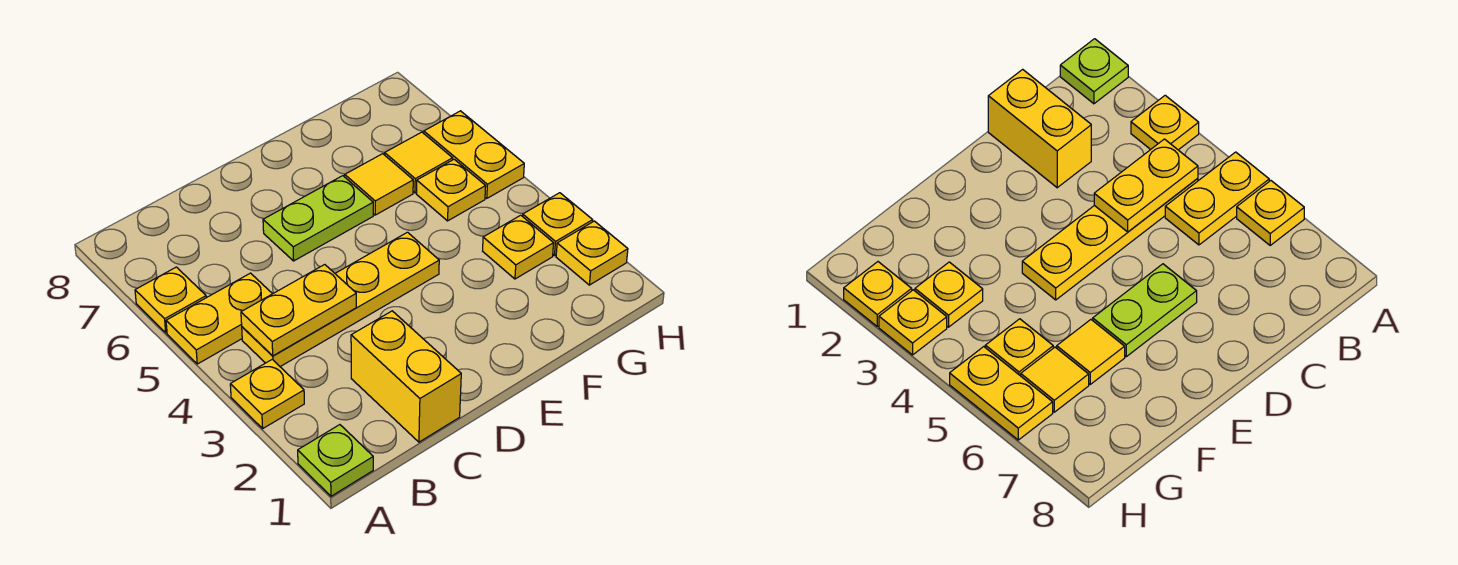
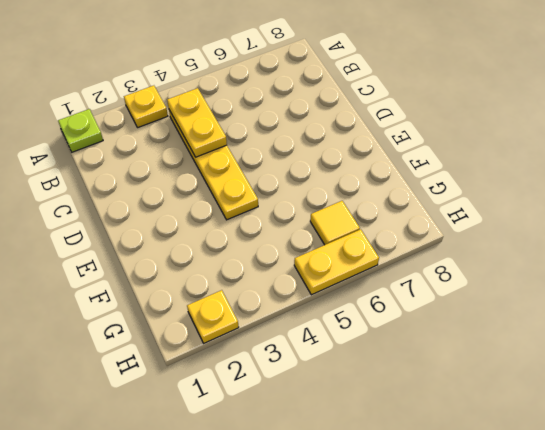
none -> yellow plate A5:B5 level 1
none -> yellow plate A6 level 1
none -> yellow brick C1:C2 level 1

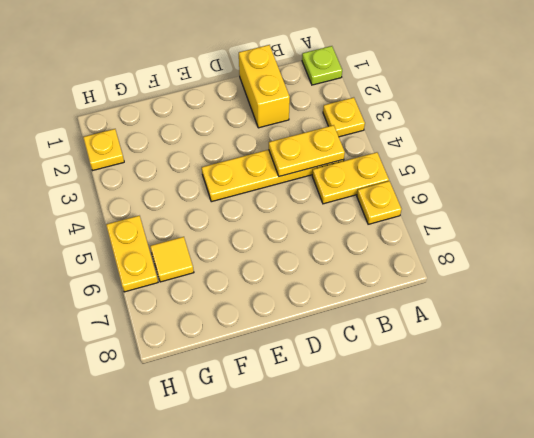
none -> lime plate D6:E6 level 1
none -> yellow tile F6 level 1
none -> yellow plate G3 level 1

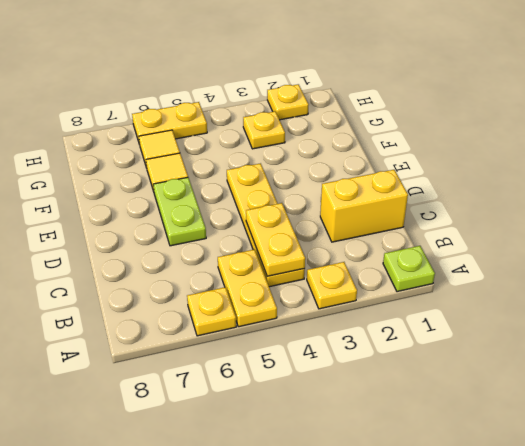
none -> yellow plate G5 level 1
none -> yellow plate H3 level 1

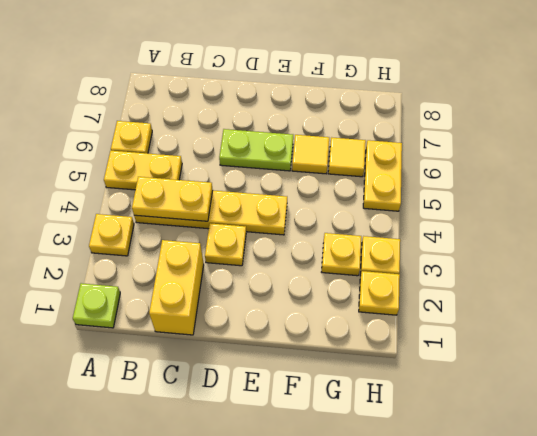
yellow plate D3 level 1 -> yellow plate G5 level 1

